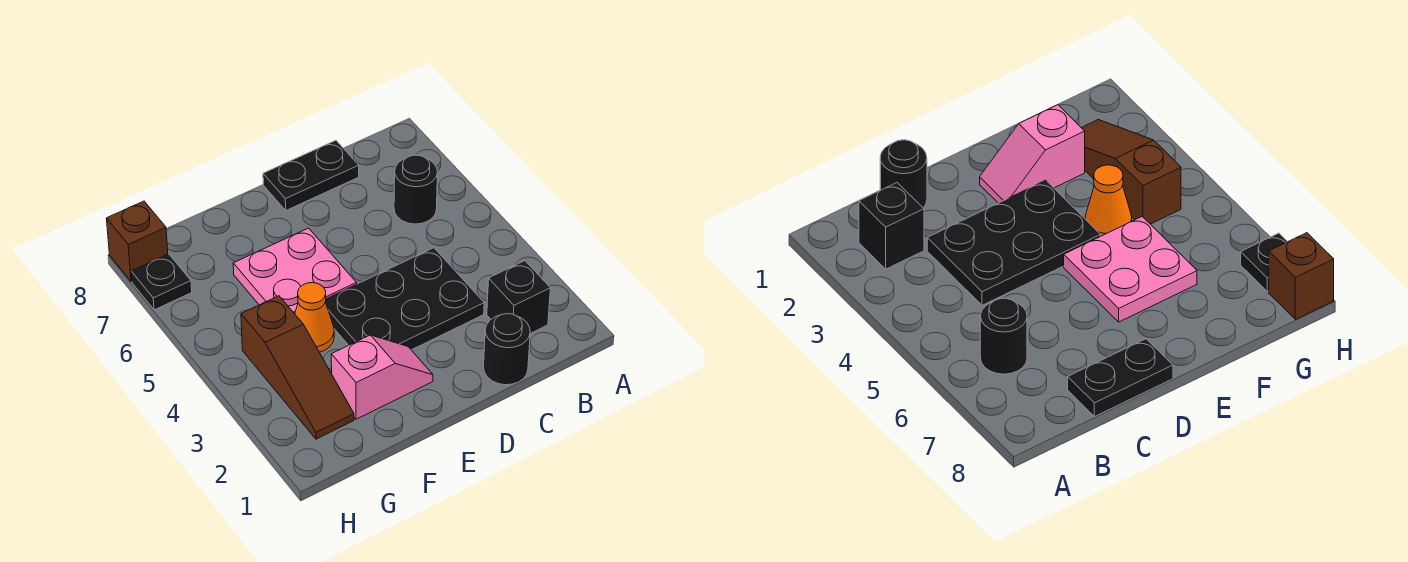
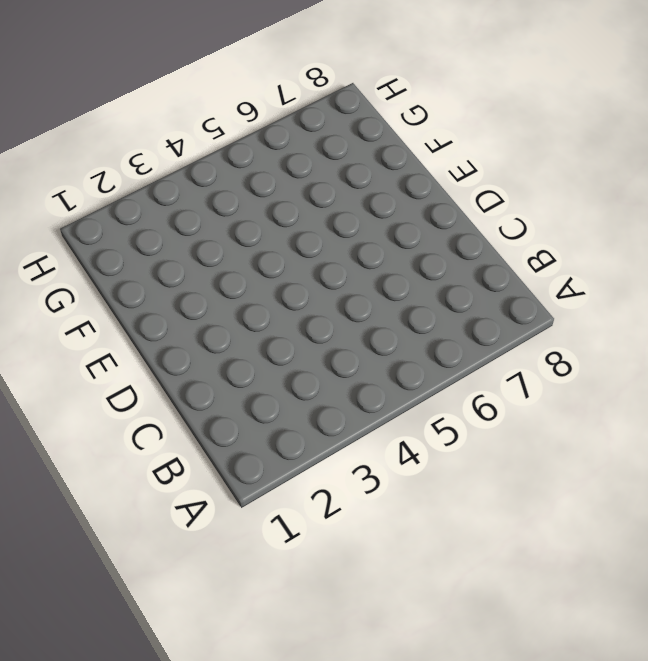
none -> black brick B2 level 1
none -> black round brick B6 level 1

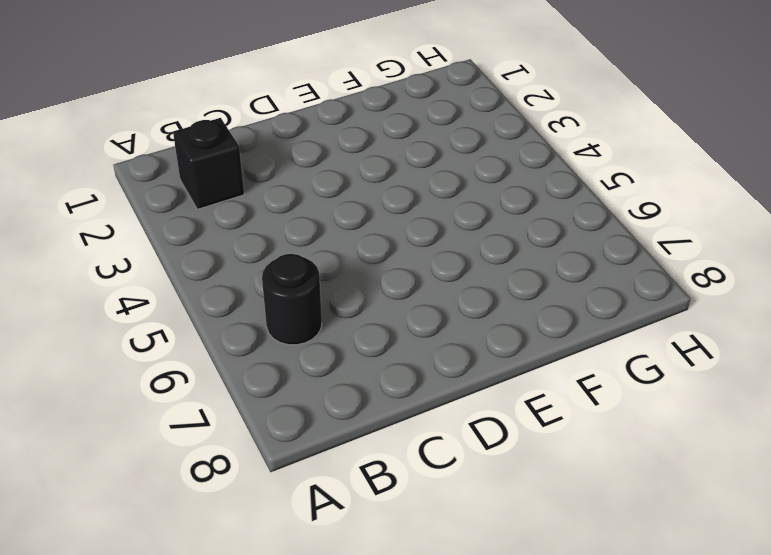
none -> black round brick C1 level 1
none -> black plate C3:E4 level 1

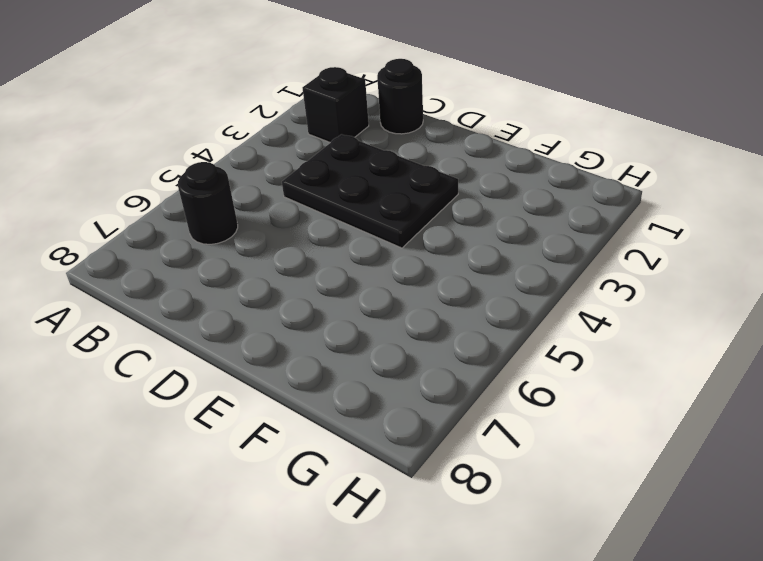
none -> black plate C8:D8 level 1
none -> pink slope E2:F2 level 1 top F

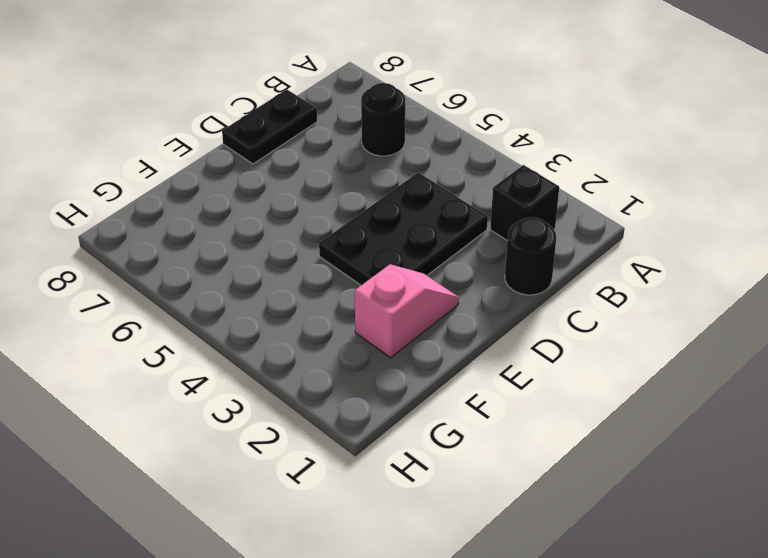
none -> pink plate E5:F6 level 1
none -> orange cone F4 level 1

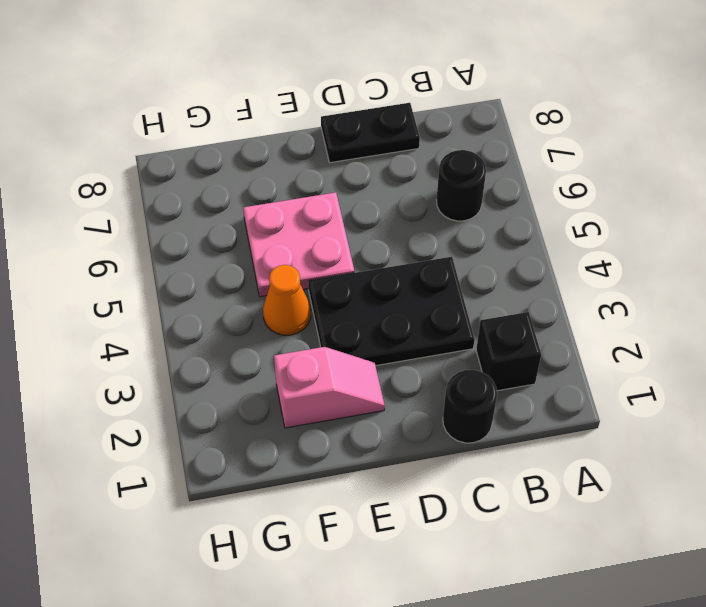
none -> brown slope G2:G4 level 1 top 4
none -> black plate H7 level 1

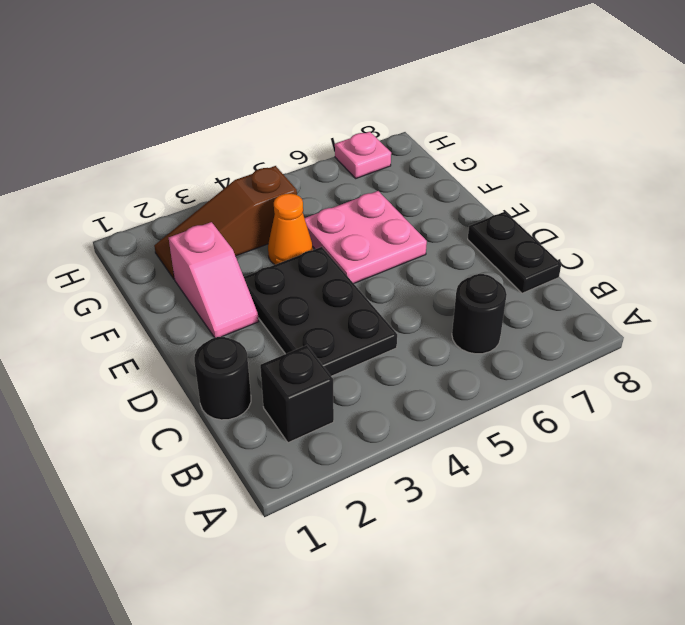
pink plate H7 level 1 -> black plate H7 level 1
none -> brown brick H8 level 1

